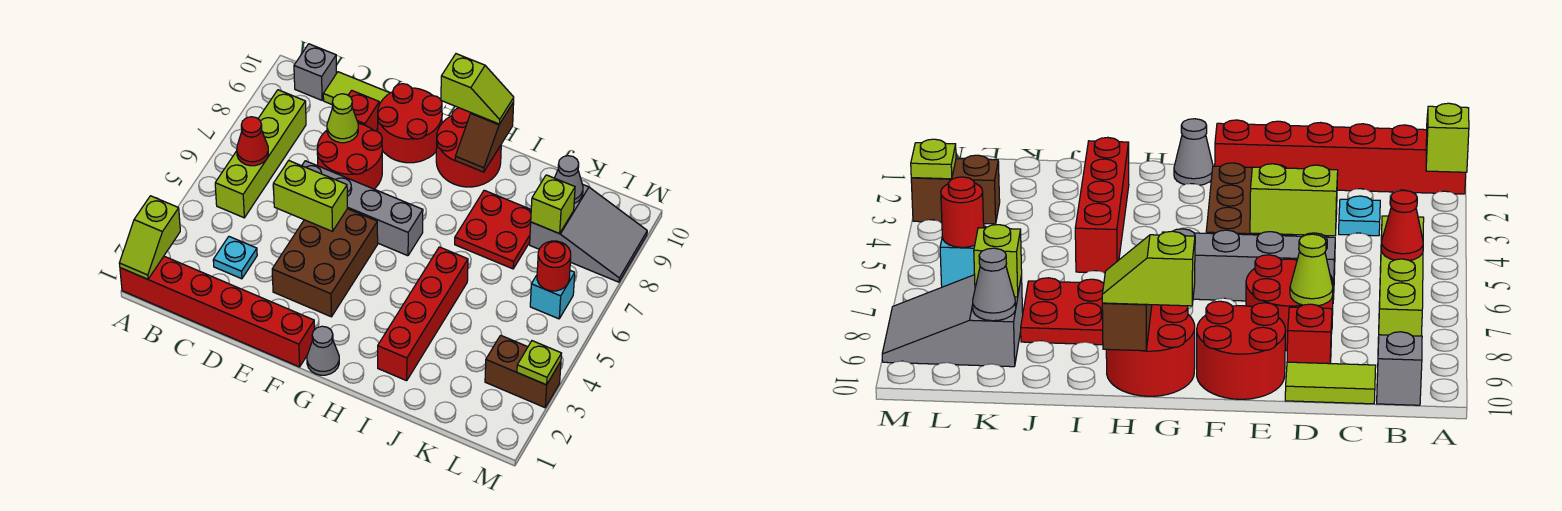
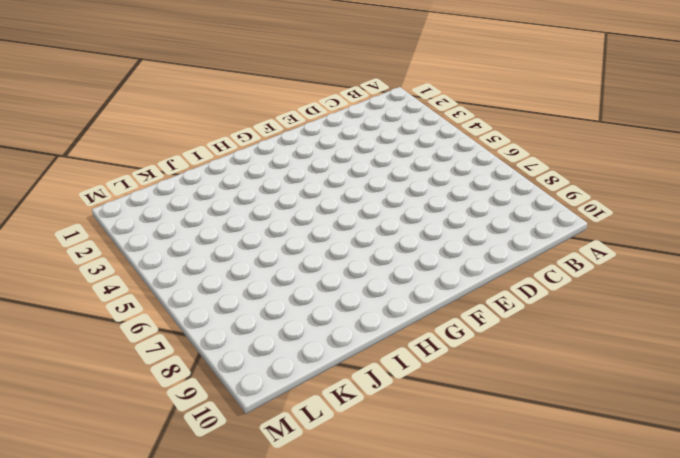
none -> red brick A1:F1 level 1
none -> lime brick B5:B8 level 1
none -> grey brick B10 level 1

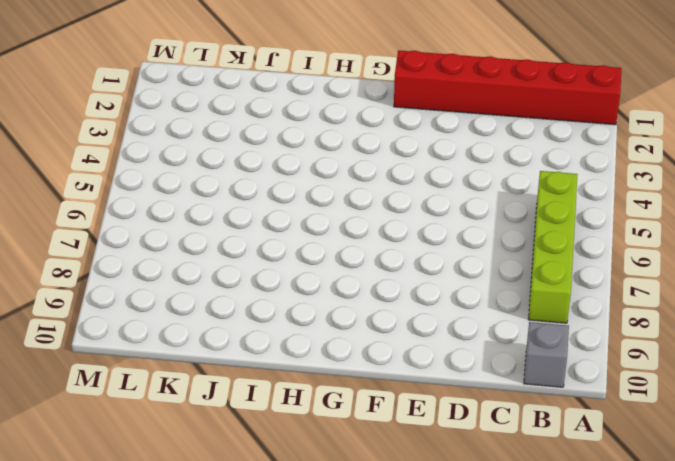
none -> cyan plate C3 level 1
none -> lime tile C10:D10 level 1
none -> grey brick D6:G6 level 1

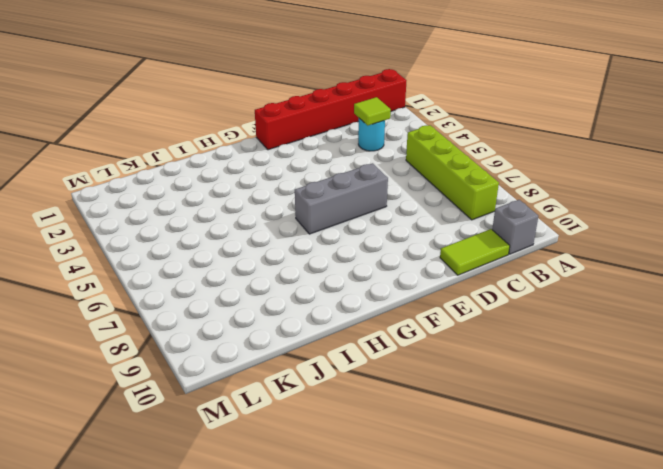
cyan round brick C3 level 1 -> cyan plate C3 level 1
lime tile C3 level 2 -> none
grey brick E6:G6 level 1 -> grey brick D6:G6 level 1
none -> red round brick D7:E8 level 1
none -> red brick D9 level 1
none -> brown brick E3:F5 level 1

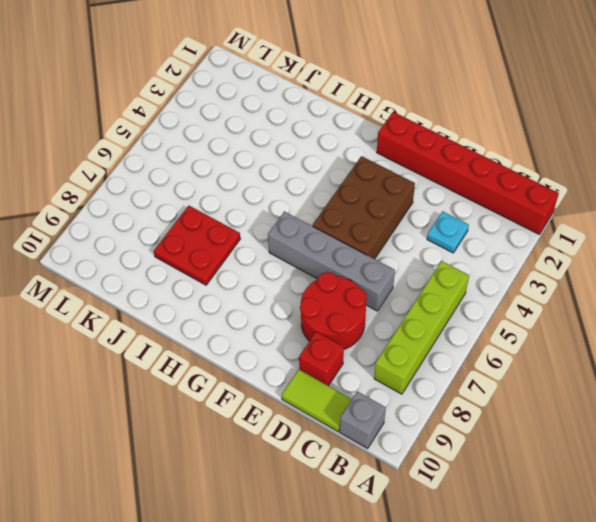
none -> red round brick E9:F10 level 1
none -> grey cone G1 level 1
none -> red round brick G9:H10 level 1

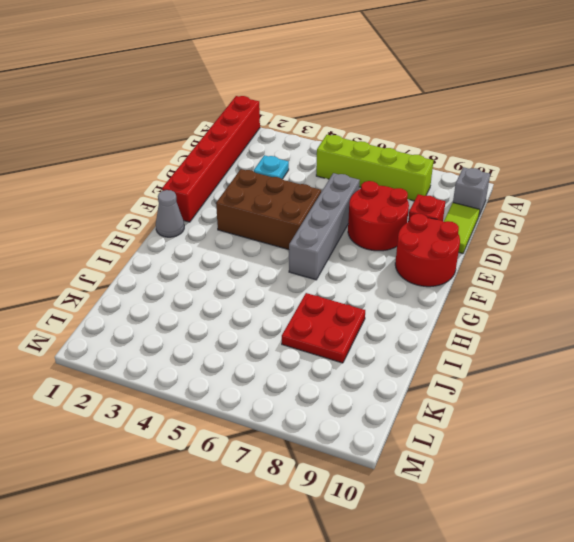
none -> red round brick G9:H10 level 1
none -> red brick I2:I5 level 1
none -> grey slope K8:M9 level 1 top K

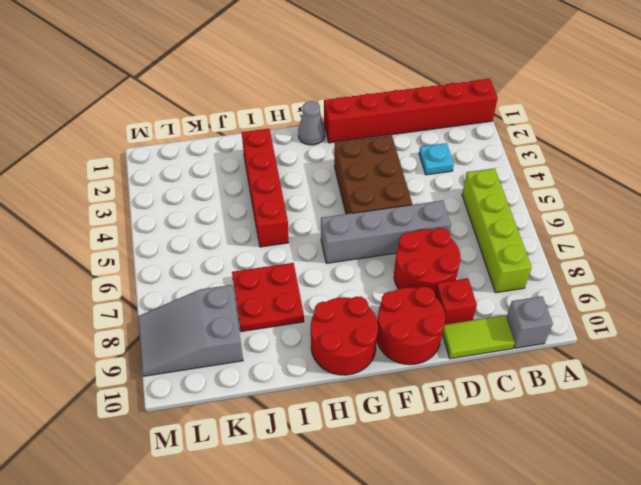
none -> brown brick L3:M3 level 1
none -> cyan brick L6 level 1
none -> lime slope A1:A2 level 2 top 2

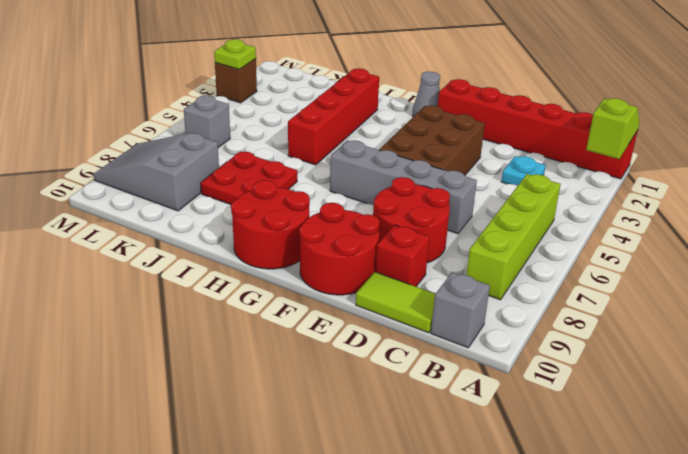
grey brick L6 level 1 -> cyan brick L6 level 1
brown brick M3 level 1 -> brown brick L3:M3 level 1
none -> red cone B6 level 2
none -> lime brick D5:E5 level 2
none -> lime cone D8 level 2

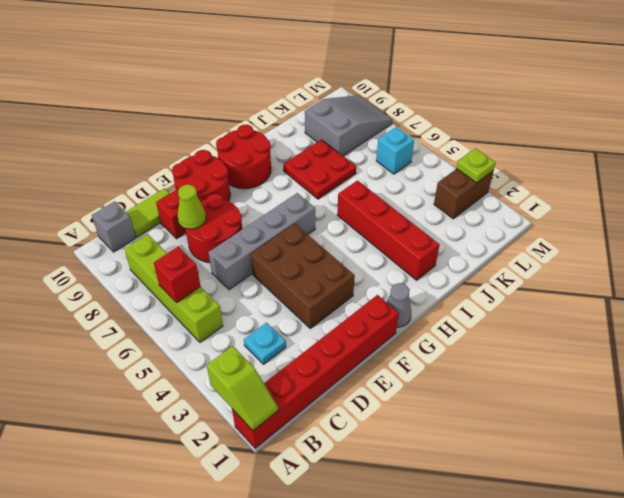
red brick B6 level 2 -> red cone B6 level 2
none -> lime brick D5:E5 level 2
none -> brown slope H9:H10 level 2 top 10
none -> lime brick K8 level 2

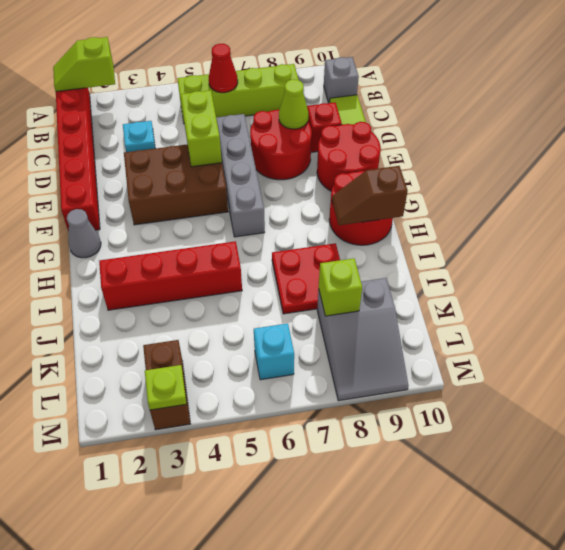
none -> grey cone K9 level 2
none -> red round brick L6 level 2
none -> lime slope G10:H10 level 3 top G

